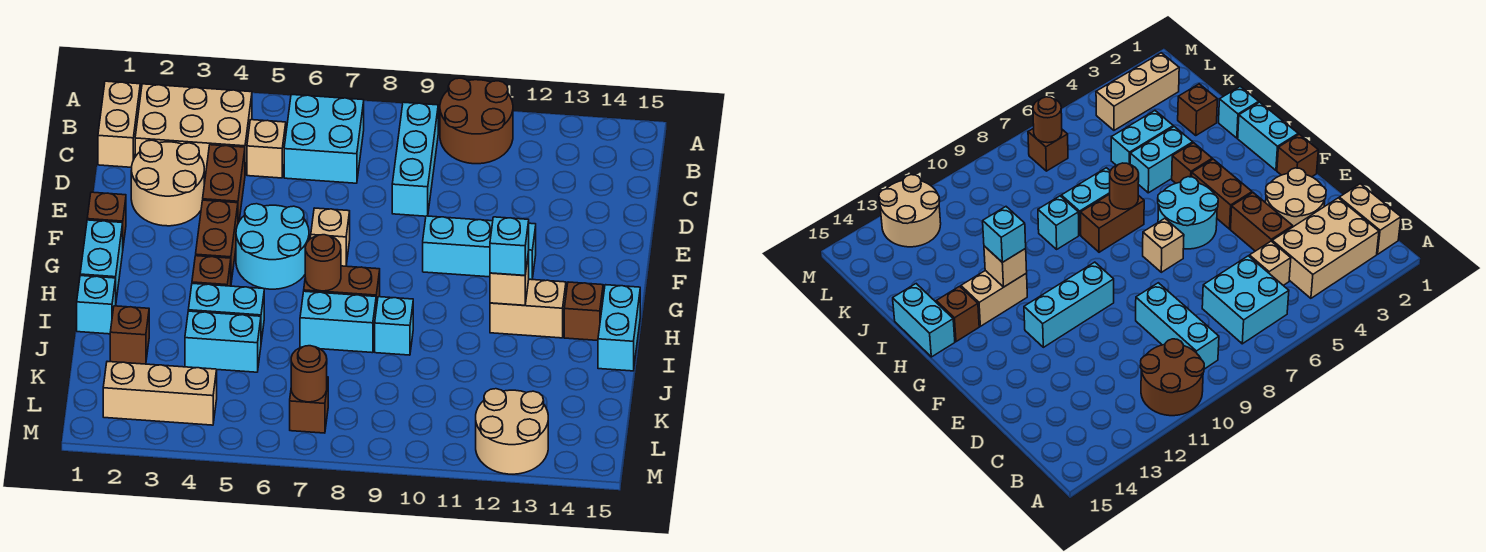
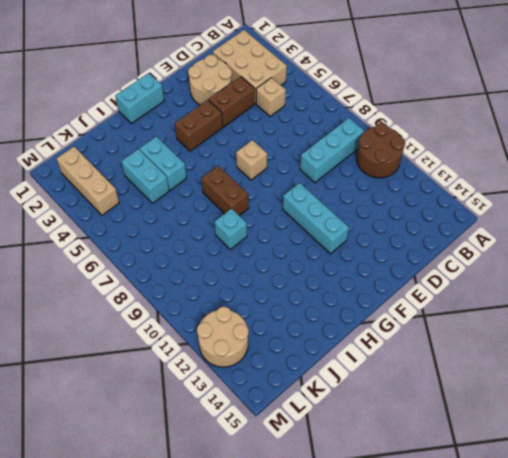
none -> tan brick B1:C1 level 1
none -> cyan brick B6:C7 level 1
none -> brown brick F1 level 1
none -> cyan round brick F5:G6 level 1

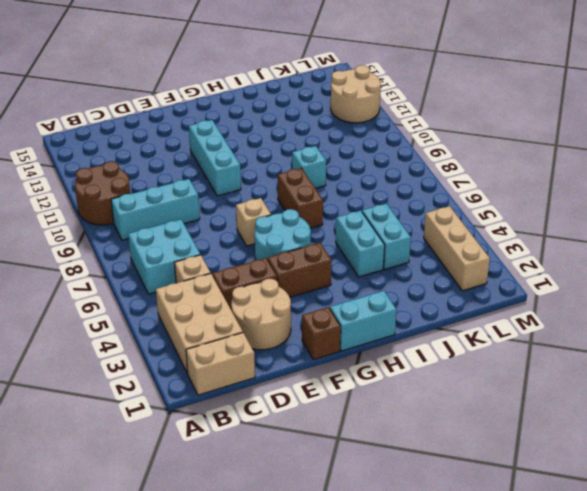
none -> brown brick H4 level 1
none -> tan brick H12:H13 level 1
none -> brown brick H14 level 1
none -> cyan brick H15:I15 level 1

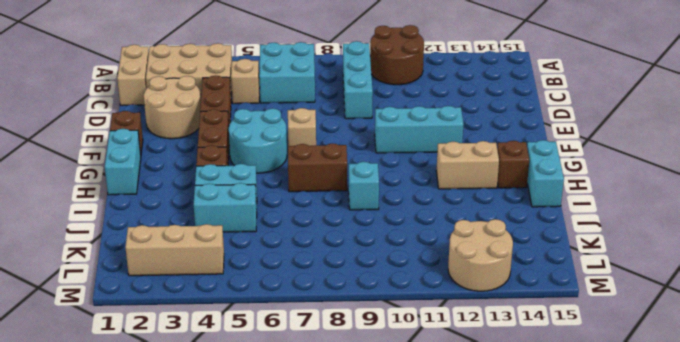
none -> cyan brick I1 level 1
none -> cyan brick I7:I8 level 1
none -> brown brick J2 level 1
none -> brown brick L7 level 1

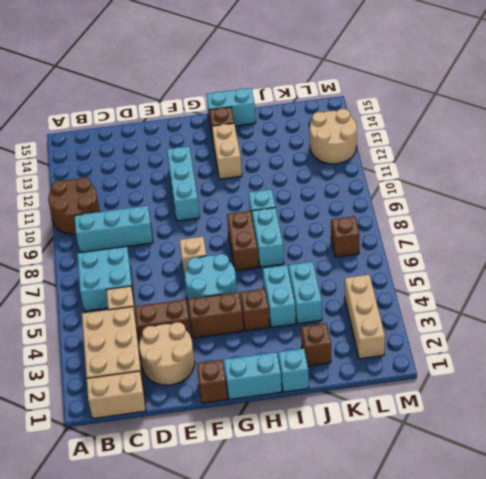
none -> brown round brick H7 level 2
none -> tan brick H12 level 2
none -> brown round brick L7 level 2
none -> cyan brick H12 level 3

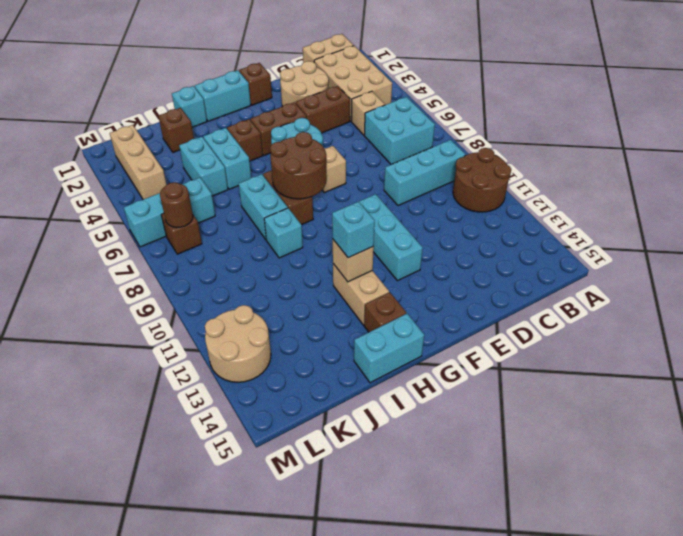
brown round brick G7:H8 level 2 -> brown round brick H7 level 2
cyan brick K6:M6 level 1 -> none

